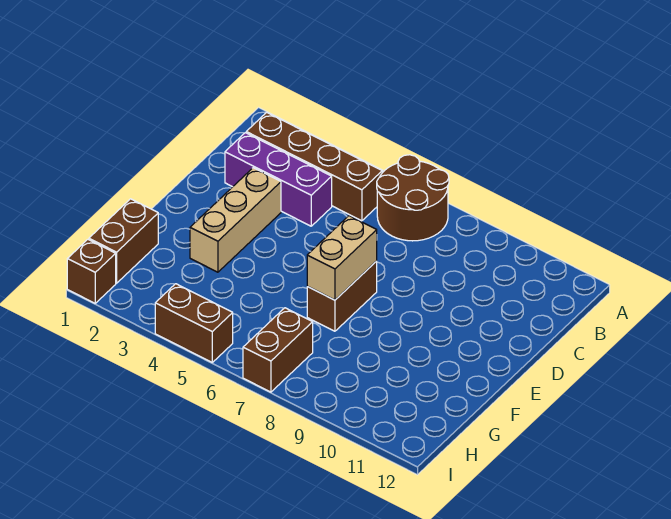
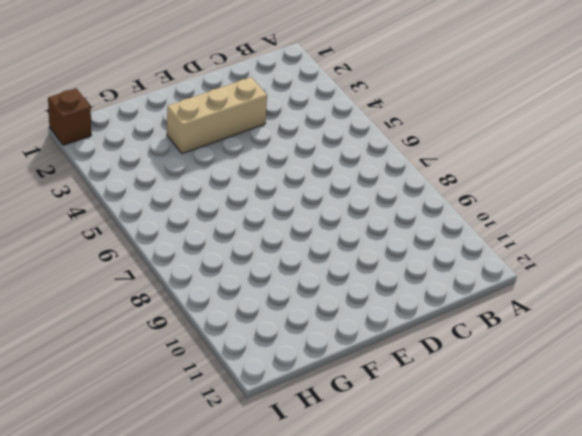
none -> brown round brick A6:B7 level 1
none -> brown brick B2:B5 level 1

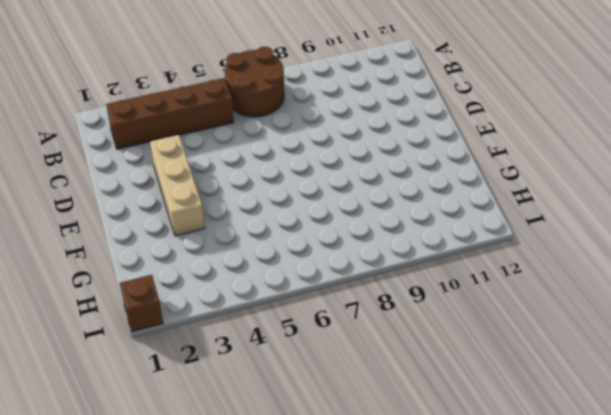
none -> purple brick C2:C4 level 1
none -> brown brick E7:F7 level 1

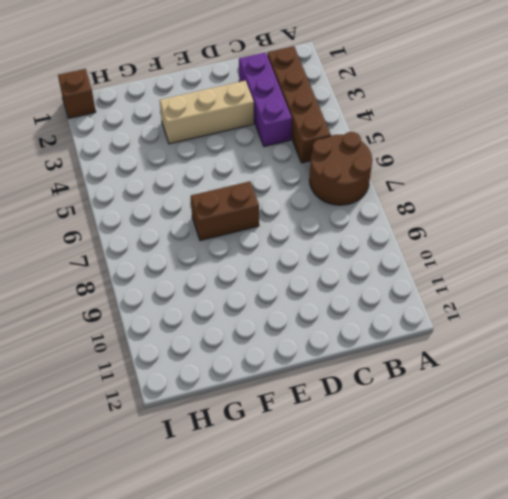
none -> brown brick G1:H1 level 1
none -> brown brick H7:I7 level 1

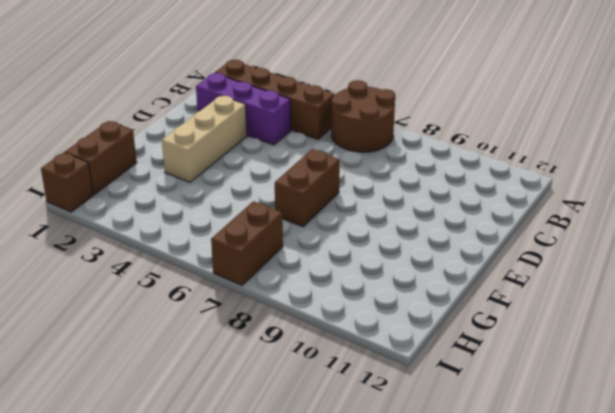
none -> brown brick I4:I5 level 1
none -> tan brick E7:F7 level 2

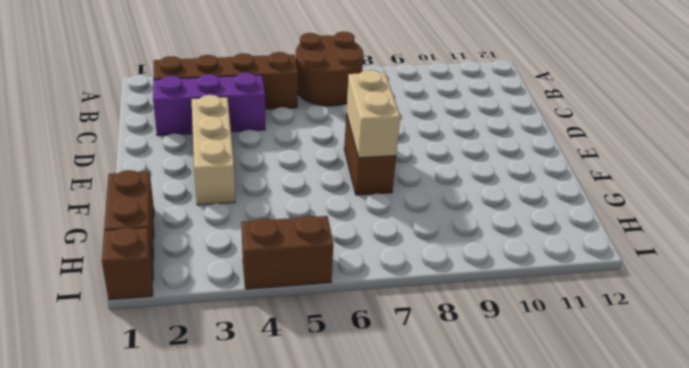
none -> brown brick H7:I7 level 1

